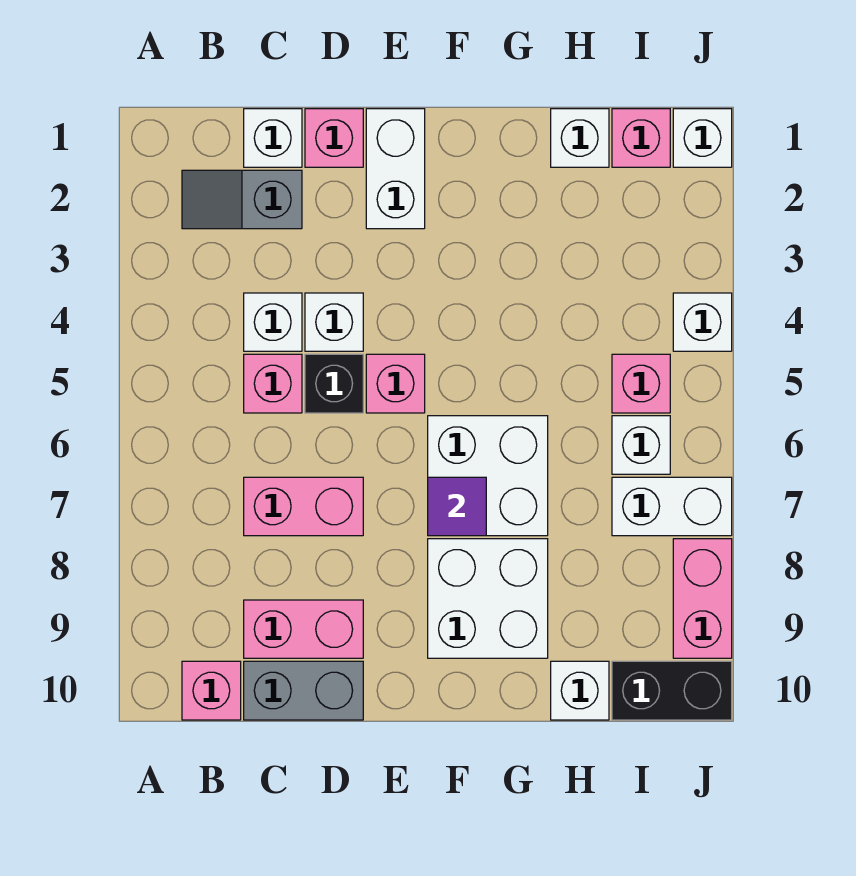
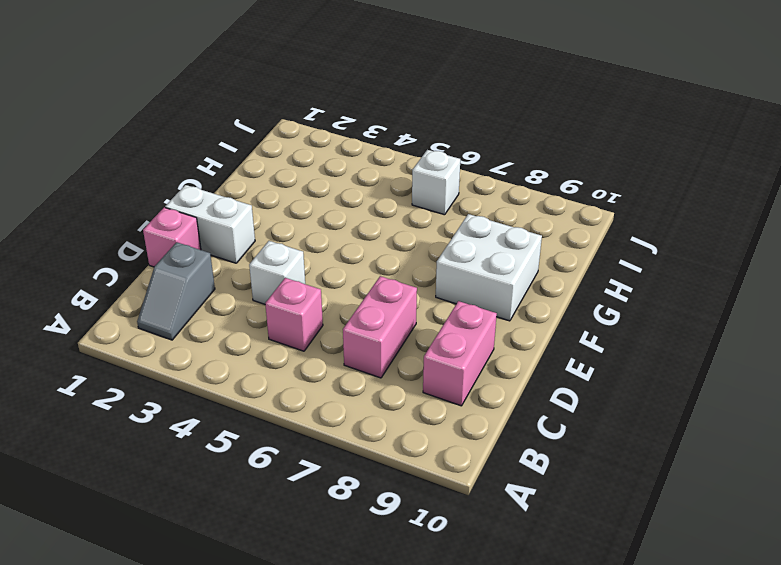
none -> pink brick B10 level 1
none -> white brick C1 level 1
none -> white brick C4 level 1

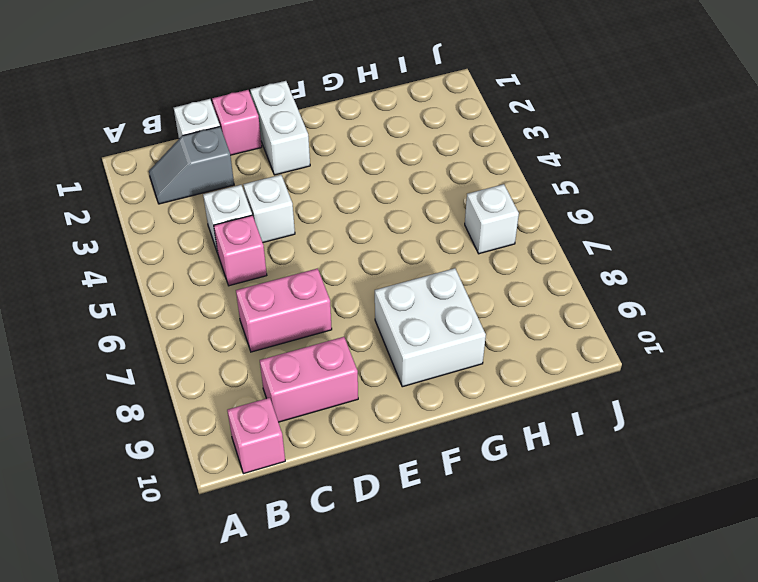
none -> grey brick C10:D10 level 1
none -> black brick D5 level 1
none -> pink brick E5 level 1

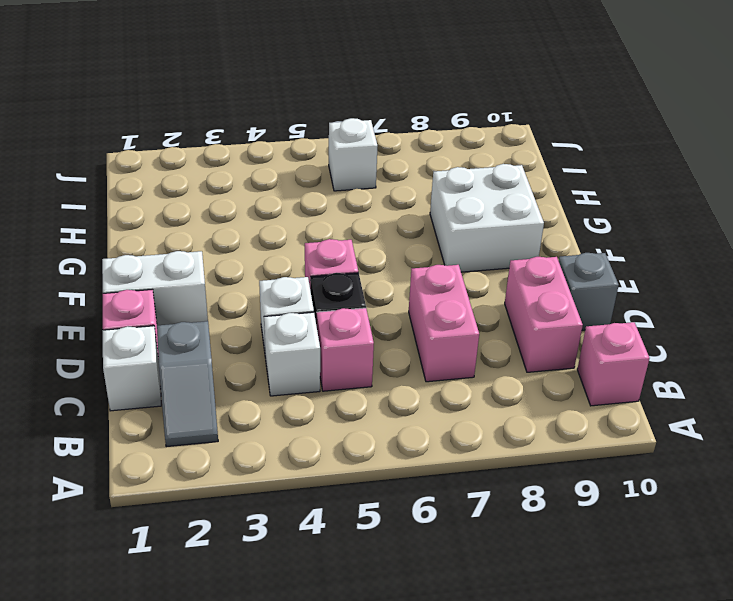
grey brick D10 level 1 -> grey brick C10:D10 level 1
none -> white brick F6:G7 level 1
none -> white brick H1 level 1
none -> white brick H10 level 1

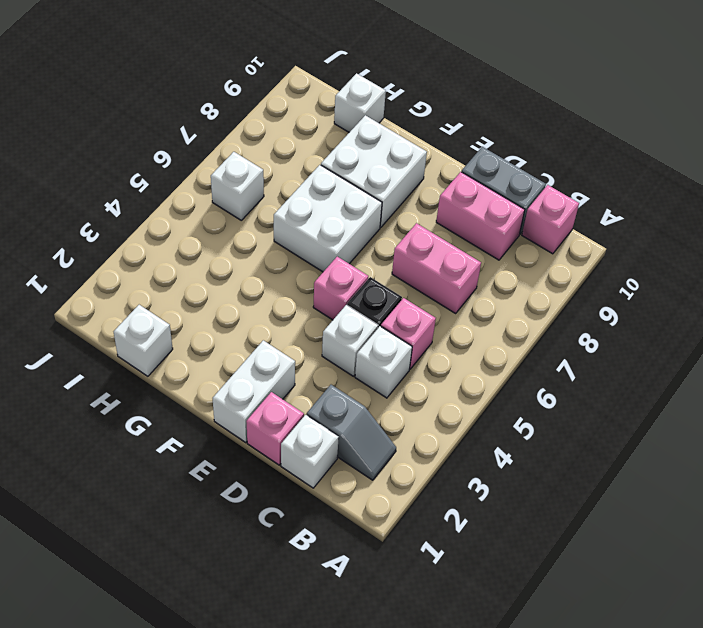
none -> pink brick I1 level 1
none -> pink brick I5 level 1
none -> white brick I7:J7 level 1

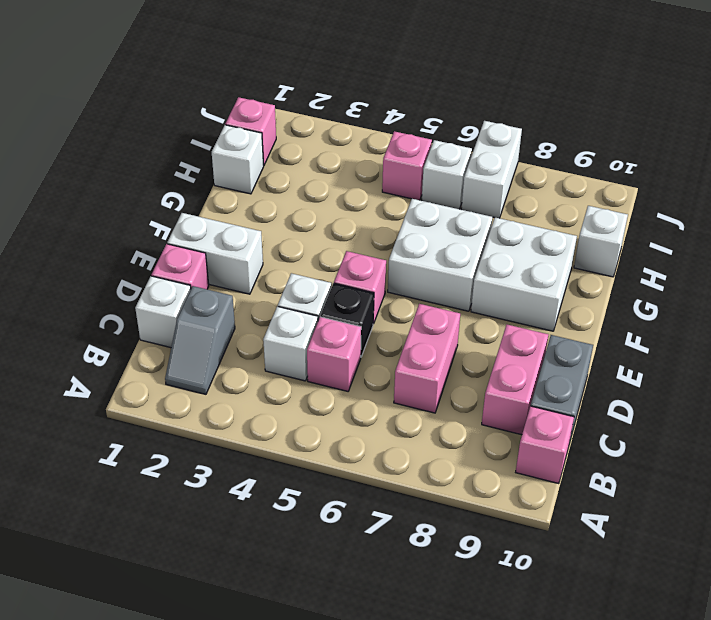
none -> black brick I10:J10 level 1
none -> white brick J1 level 1
none -> white brick J4 level 1

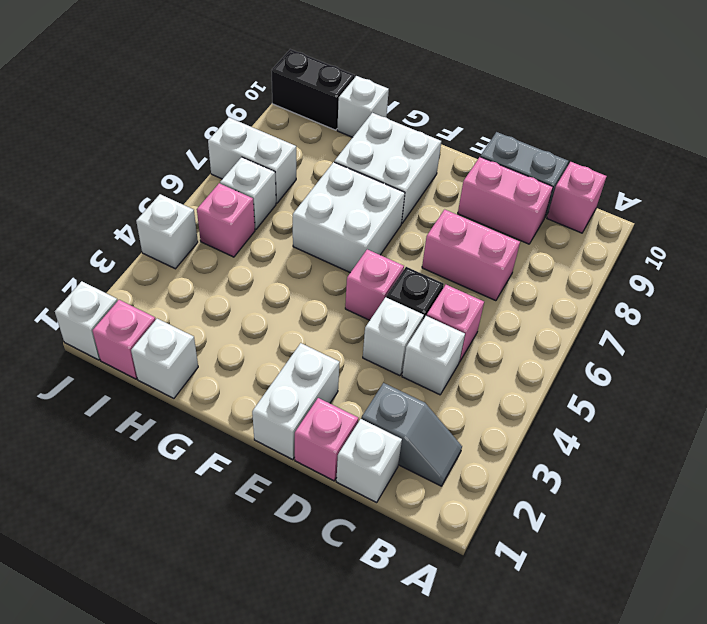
none -> pink brick J8:J9 level 1
none -> purple tile F7 level 2

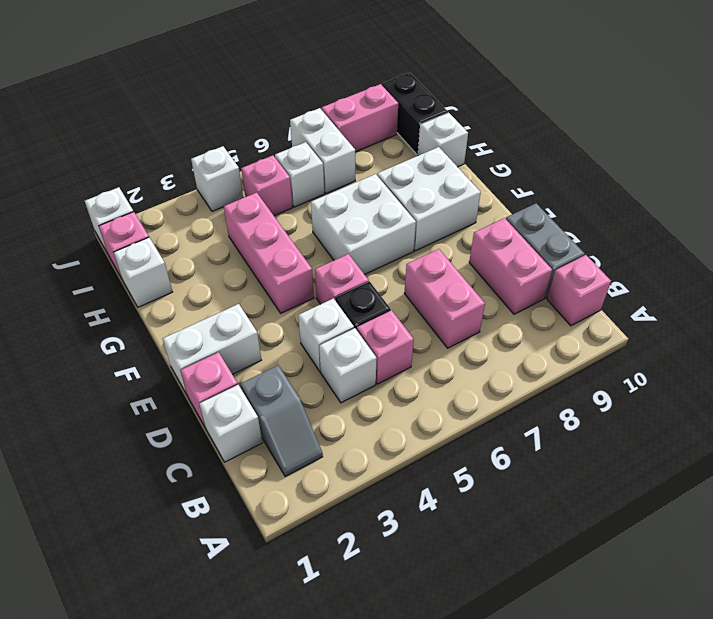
pink brick F4:H4 level 1 -> none
none -> purple tile F7 level 2

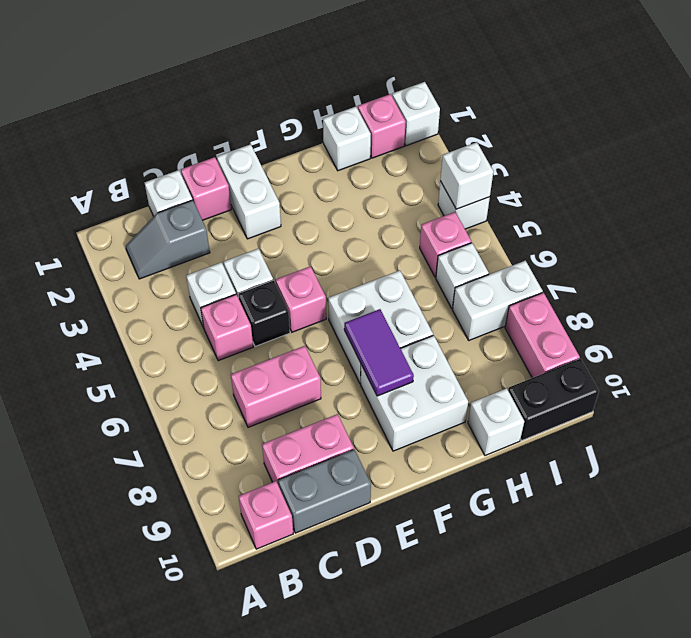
purple tile F7:F8 level 2 -> purple tile F7 level 2
white brick J4 level 2 -> none

